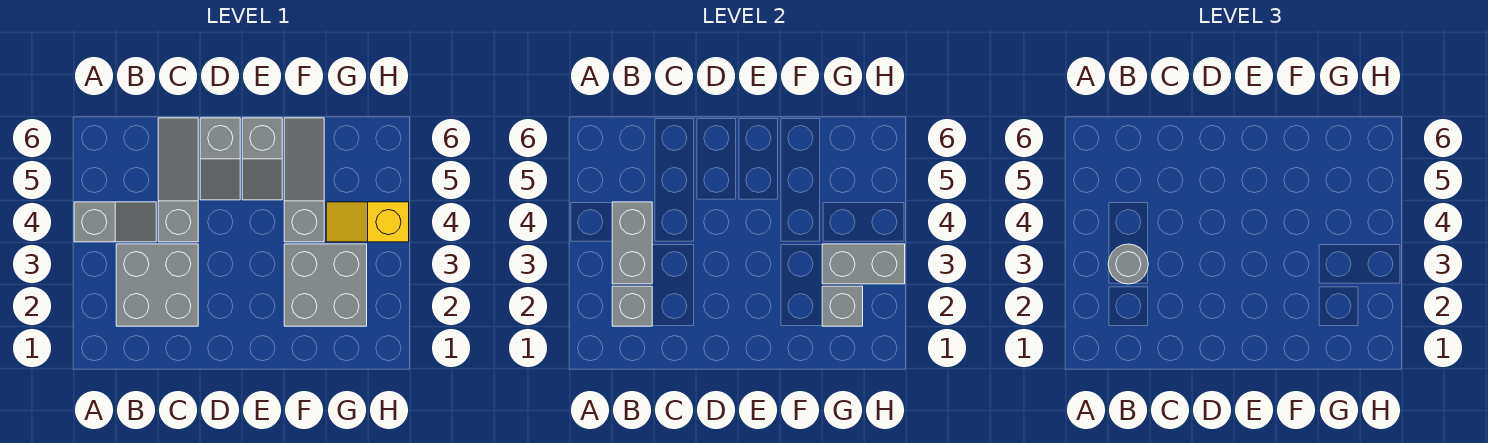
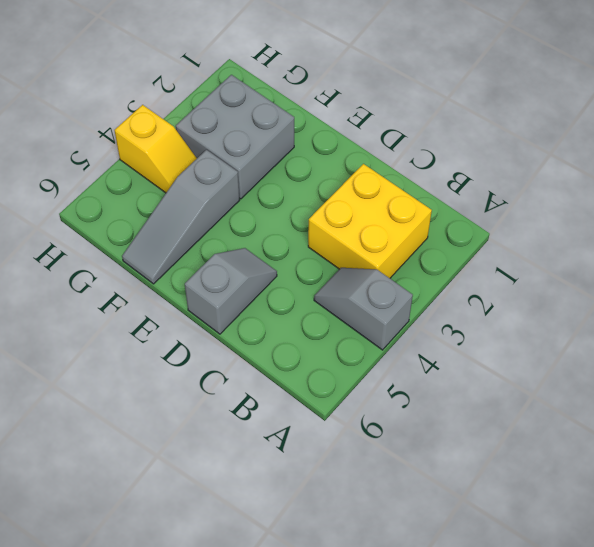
yellow brick B2:C3 level 1 -> grey brick B2:C3 level 1
none -> grey slope C4:C6 level 1 top 4
none -> grey slope E5:E6 level 1 top 6
none -> grey brick B2 level 2

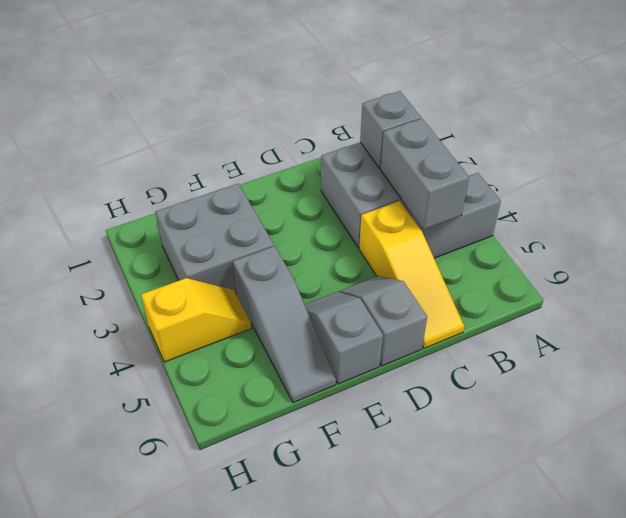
yellow slope C4:C6 level 1 top 4 -> grey slope C4:C6 level 1 top 4
none -> grey brick G2 level 2
none -> grey brick G3:H3 level 2
none -> grey round brick B3 level 3

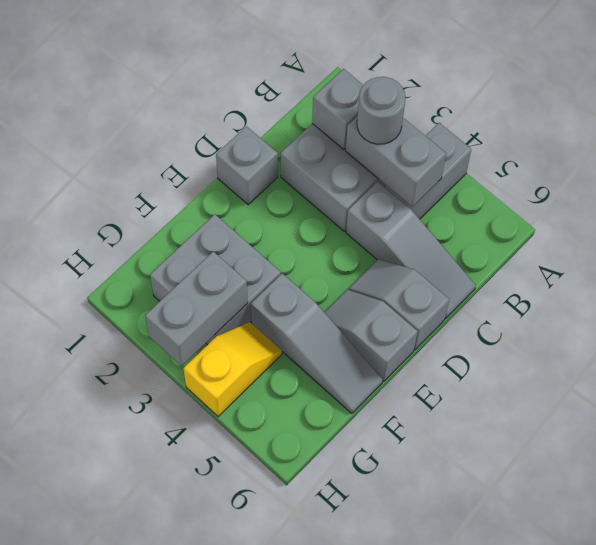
grey brick D1 level 1 -> grey brick G2 level 2

